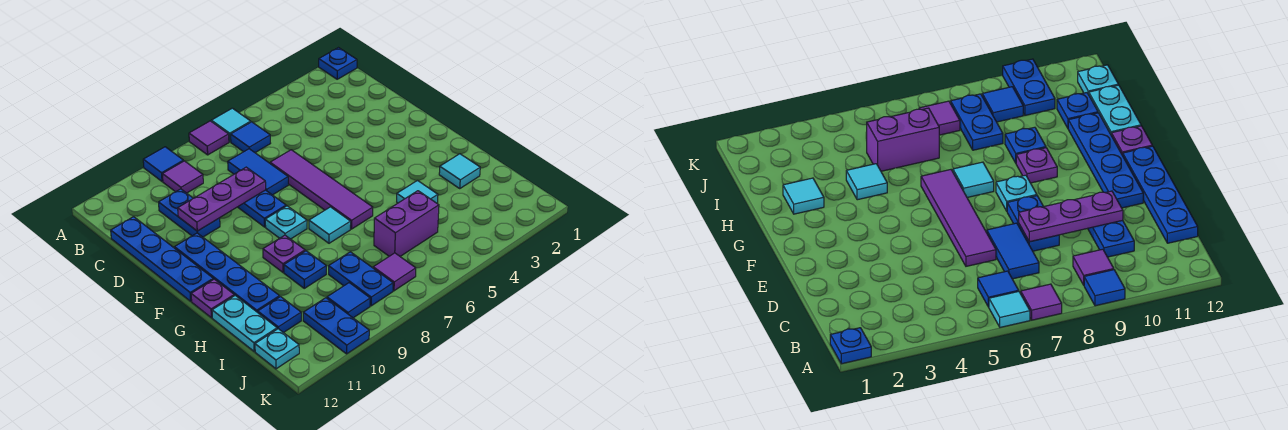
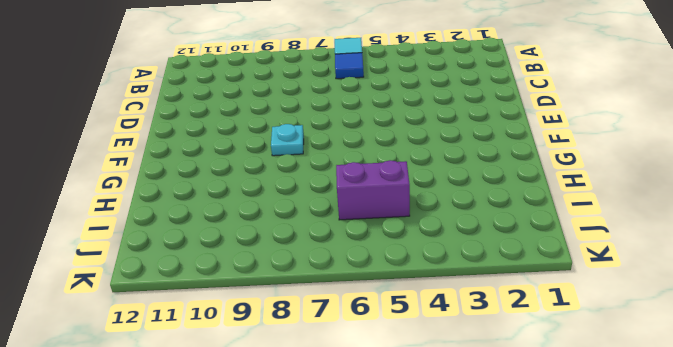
none -> blue plate A1 level 1
none -> purple tile A7 level 1
none -> blue tile A9 level 1

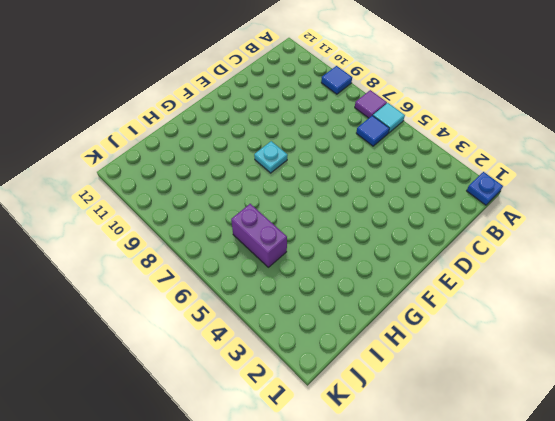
none -> purple tile B9 level 1
none -> blue tile C7:D7 level 1
none -> blue plate C10:D10 level 1

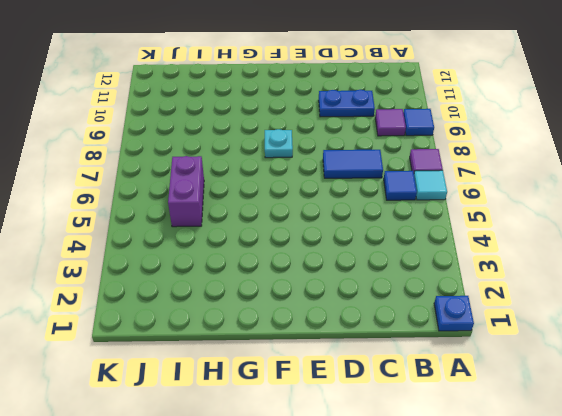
none -> blue plate C12:F12 level 1
none -> purple tile D6:G6 level 1
none -> blue plate D8:E8 level 1

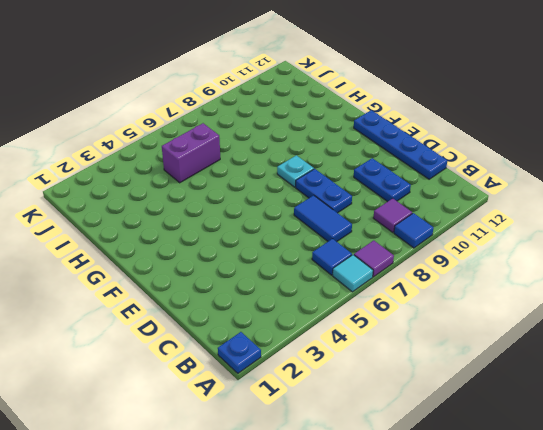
none -> purple tile D6:G6 level 1
none -> blue plate E11:H11 level 1
none -> cyan tile G7 level 1

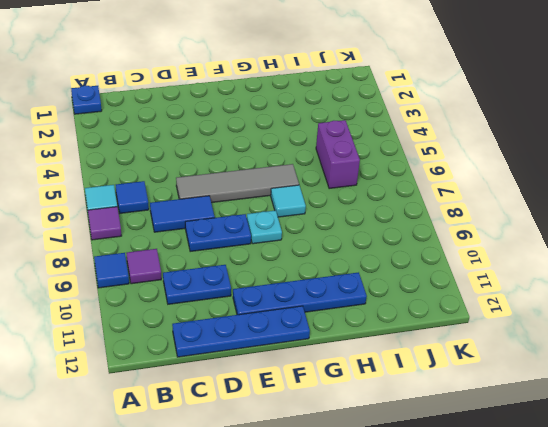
grey tile D6:G6 level 1 -> purple tile D6:G6 level 1
none -> purple plate G9 level 1
none -> purple plate G12 level 1
none -> cyan tile H2 level 1

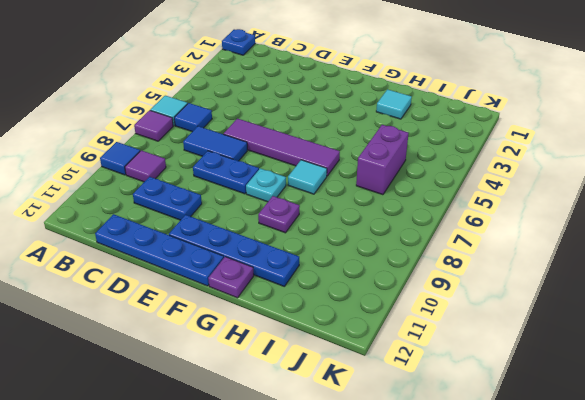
none -> cyan tile H4 level 1
none -> blue plate H9 level 1
none -> cyan plate H12:I12 level 1

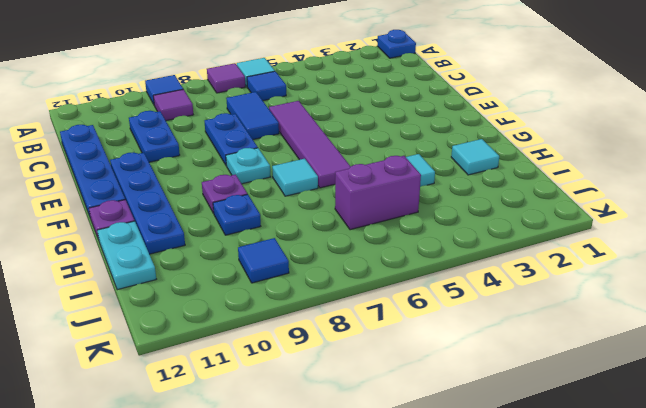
none -> blue plate I8:J8 level 1
none -> blue plate I11 level 1
none -> purple tile J7 level 1

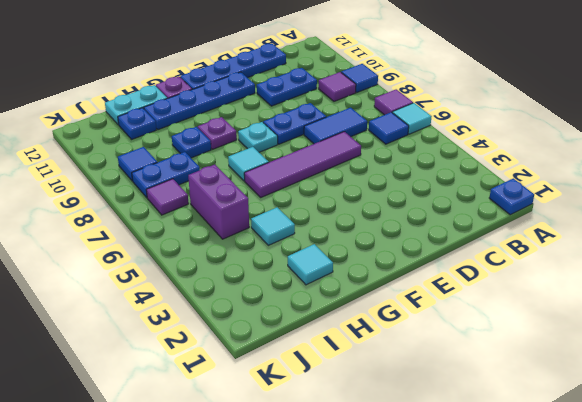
none -> blue plate J10:K10 level 1
none -> cyan plate J12 level 1
none -> purple plate D8:D10 level 2

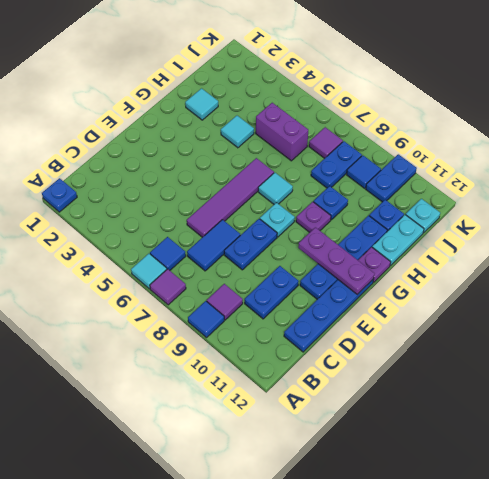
purple plate F10:F12 level 2 -> purple plate D8:D10 level 2

